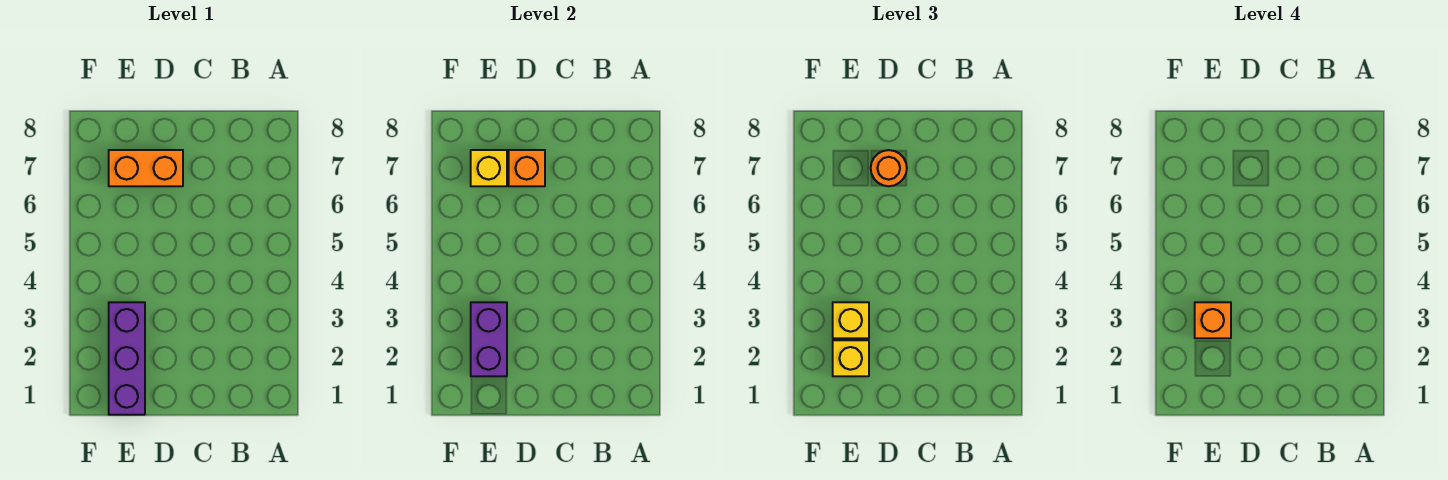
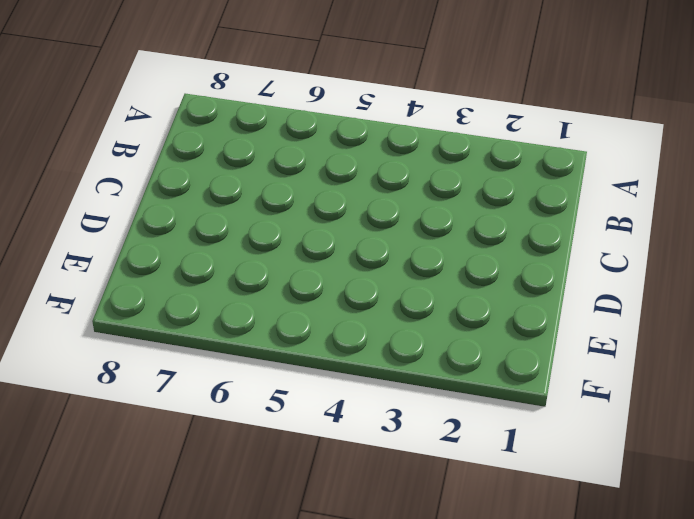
none -> orange brick D7:E7 level 1
none -> purple brick E1:E3 level 1

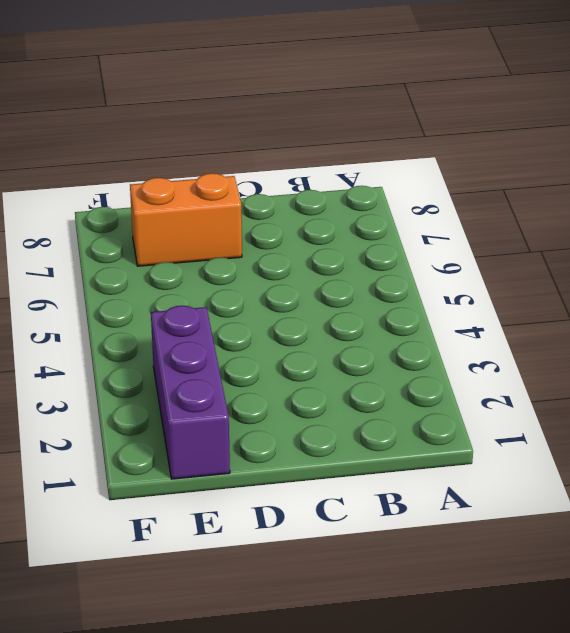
none -> orange brick D7 level 2
none -> purple brick E2:E3 level 2

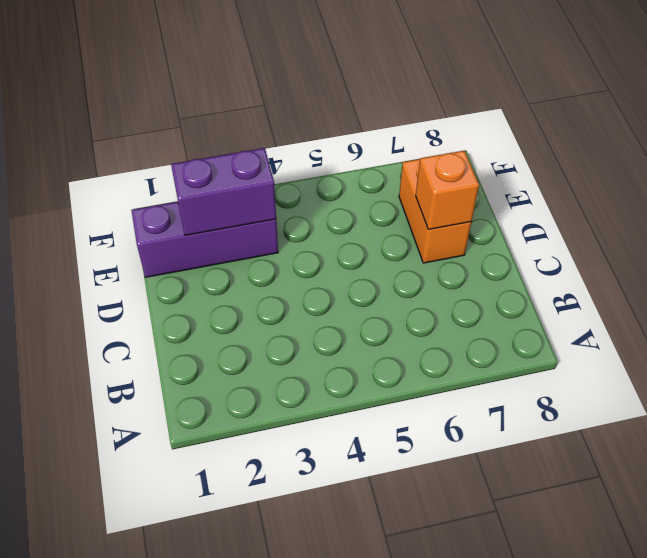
none -> yellow brick E7 level 2
none -> orange round brick D7 level 3

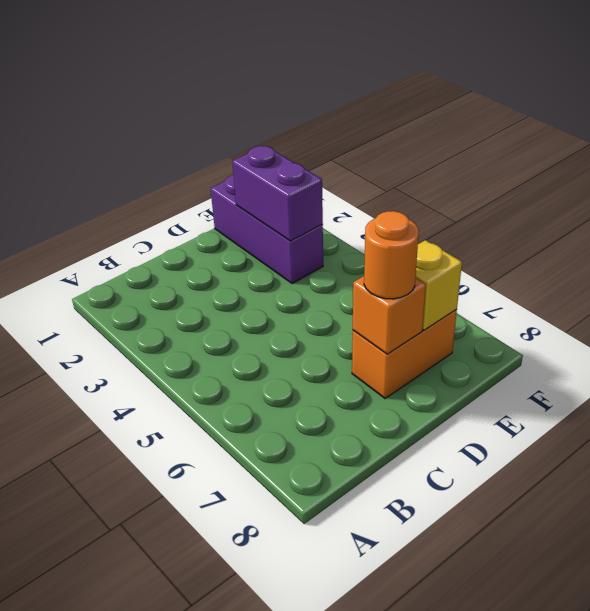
none -> yellow brick E2 level 3
none -> yellow brick E3 level 3

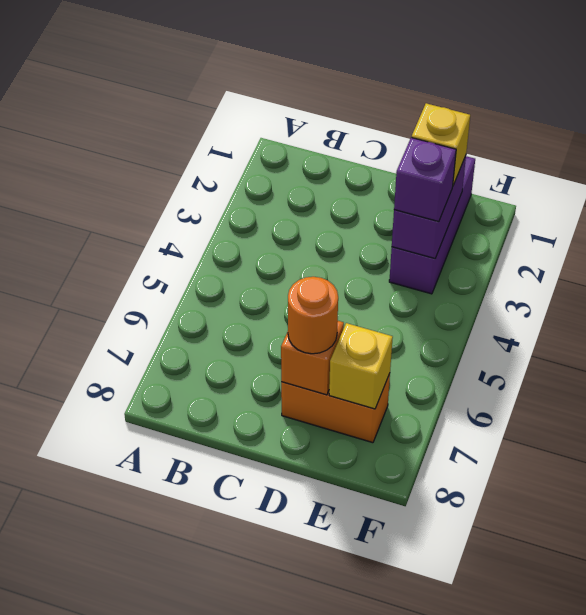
purple brick E3 level 3 -> yellow brick E3 level 3
none -> orange brick E3 level 4

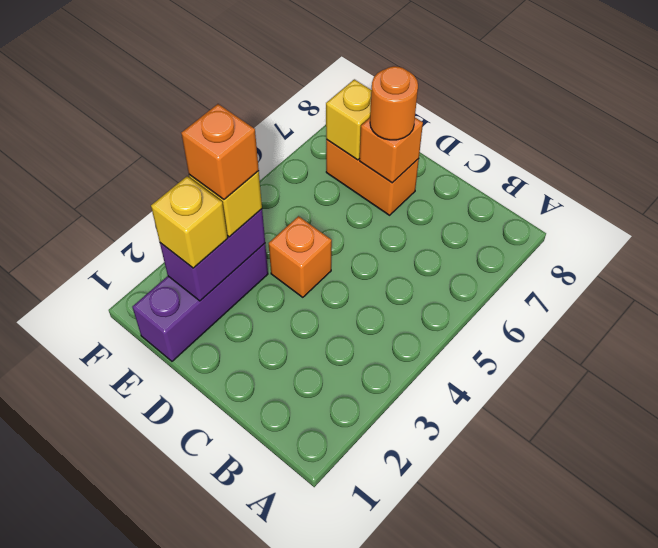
orange brick D4 level 1 -> none

